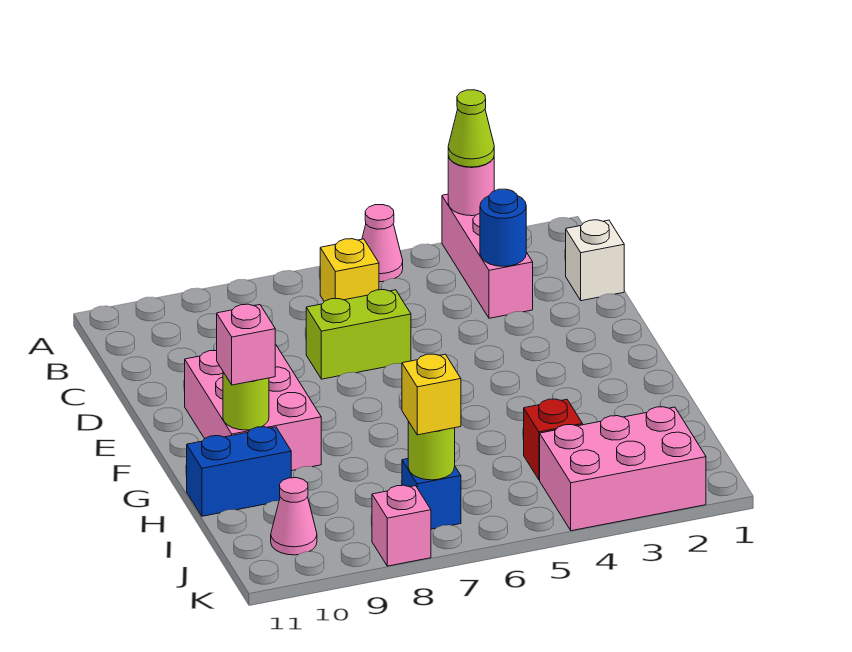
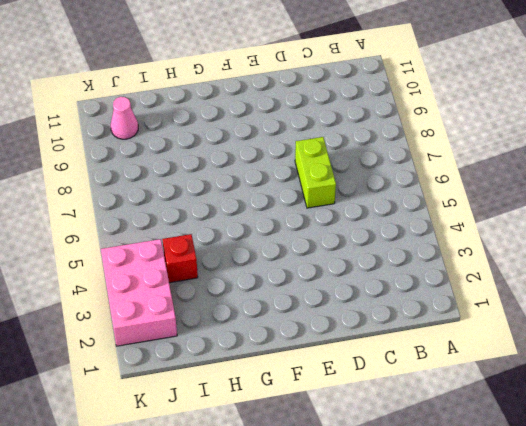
none -> pink brick A3:C3 level 1
none -> pink cone A5 level 1
none -> yellow brick B6 level 1

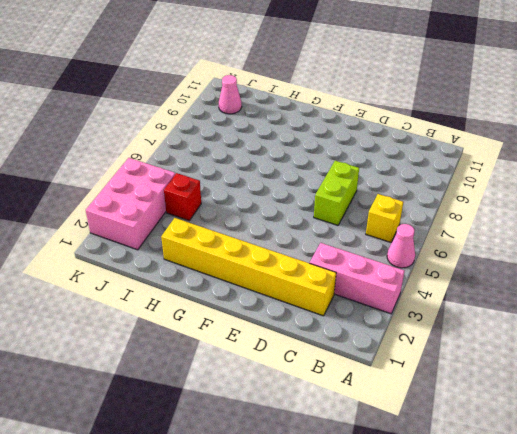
yellow brick C2:H2 level 1 -> none
none -> white brick C1 level 1
none -> pink brick E9:G10 level 1
none -> blue brick H10:H11 level 1

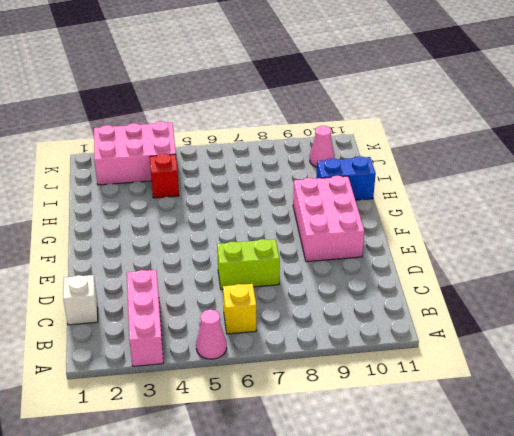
none -> blue brick J7 level 1
none -> pink brick K8 level 1
none -> pink round brick A3 level 2

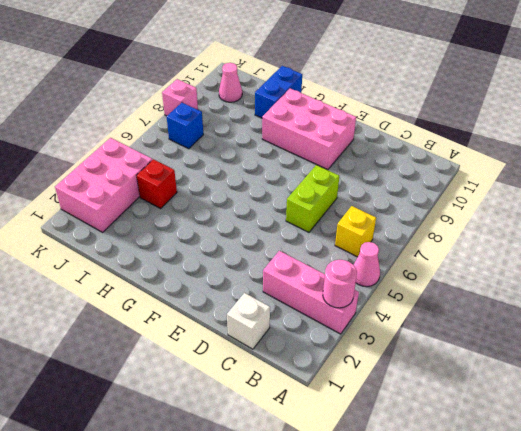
none -> blue round brick C3 level 2
none -> lime round brick G10 level 2
none -> lime round brick J7 level 2

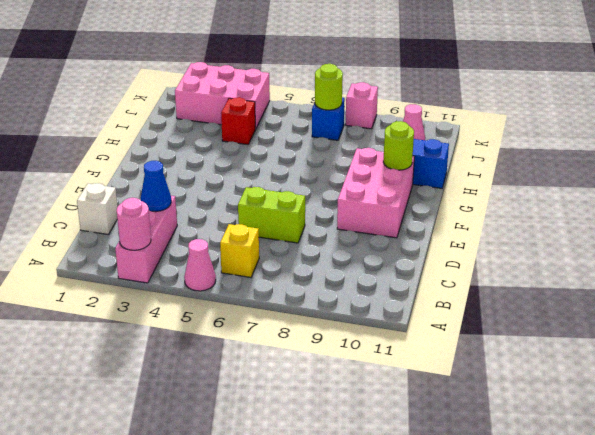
blue cone C3 level 2 -> blue round brick C3 level 2
none -> lime cone A3 level 3
none -> pink brick G10 level 3
none -> yellow brick J7 level 3

